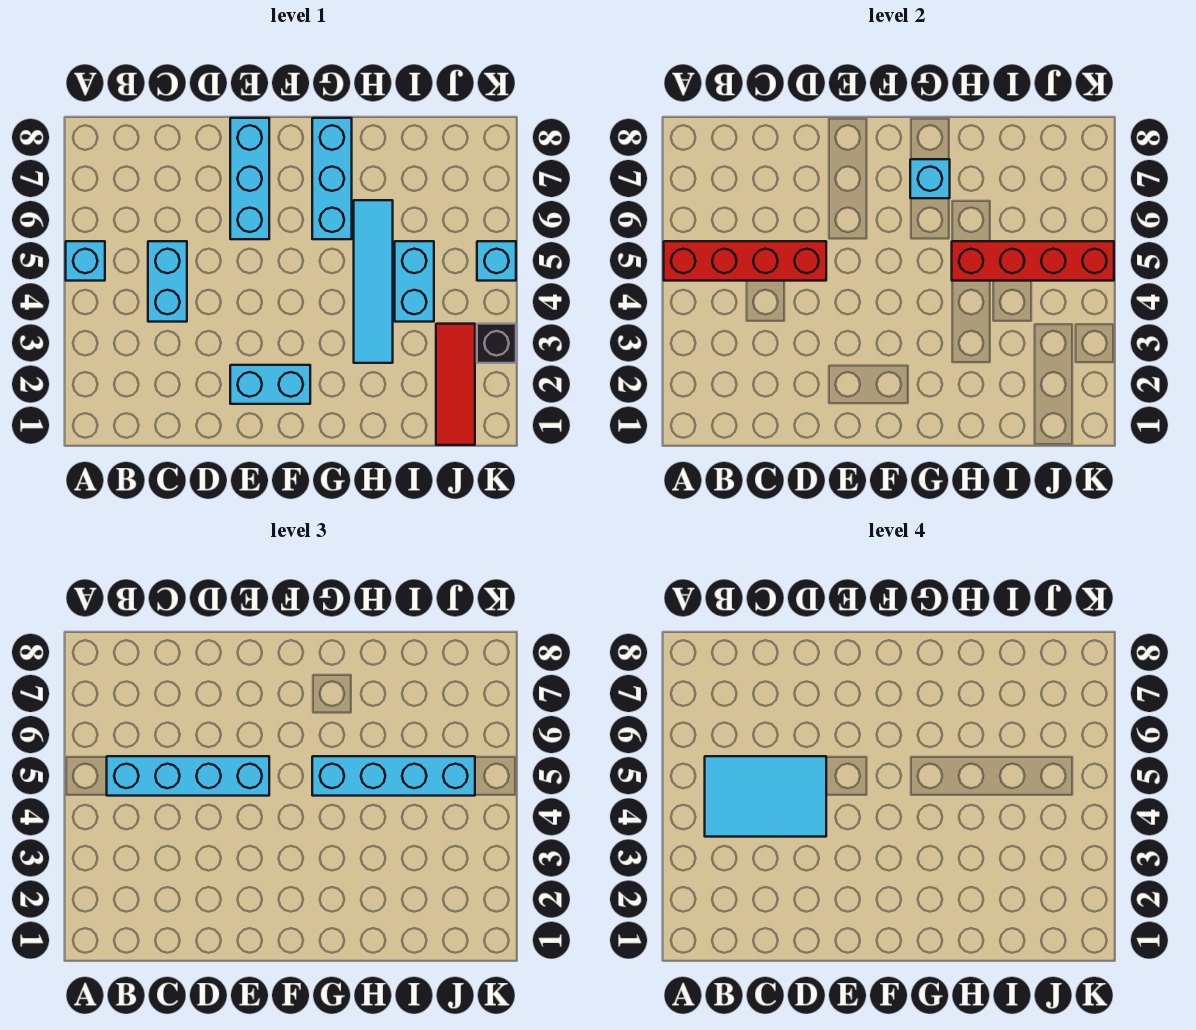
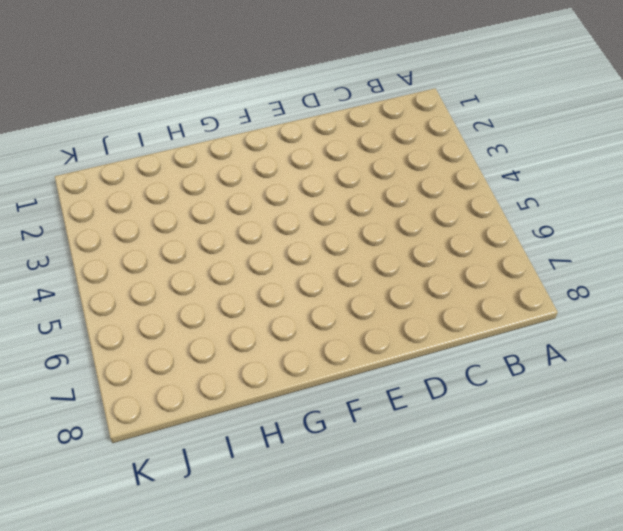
none -> cyan brick A5 level 1
none -> cyan brick C4:C5 level 1
none -> cyan brick E2:F2 level 1

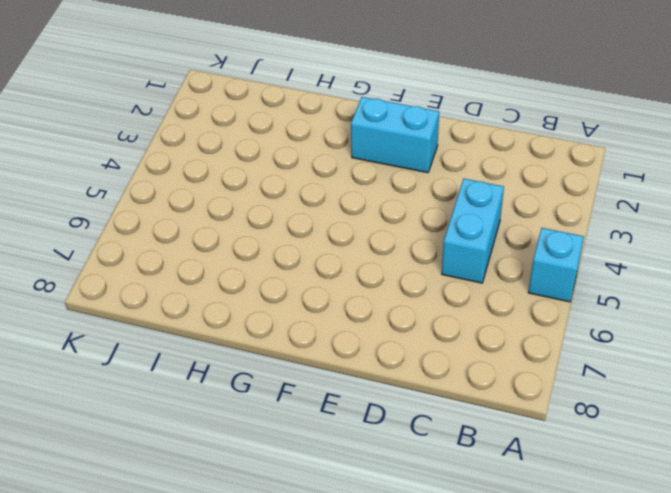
none -> cyan brick E6:E8 level 1
none -> cyan brick G6:G8 level 1
none -> cyan tile H3:H6 level 1

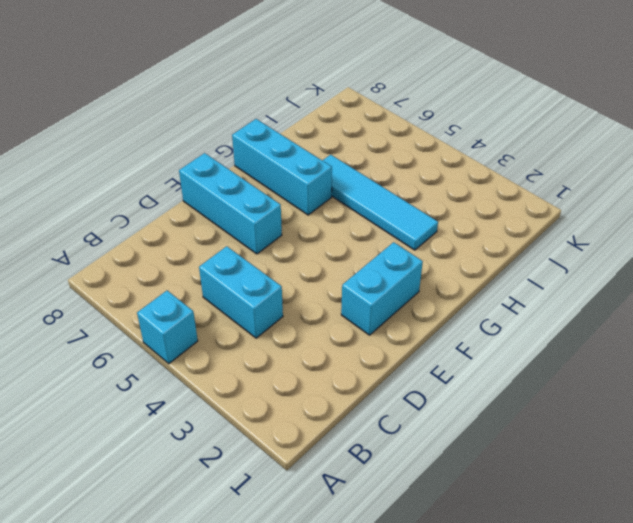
none -> cyan brick I4:I5 level 1
none -> red tile J1:J3 level 1
none -> black brick K3 level 1

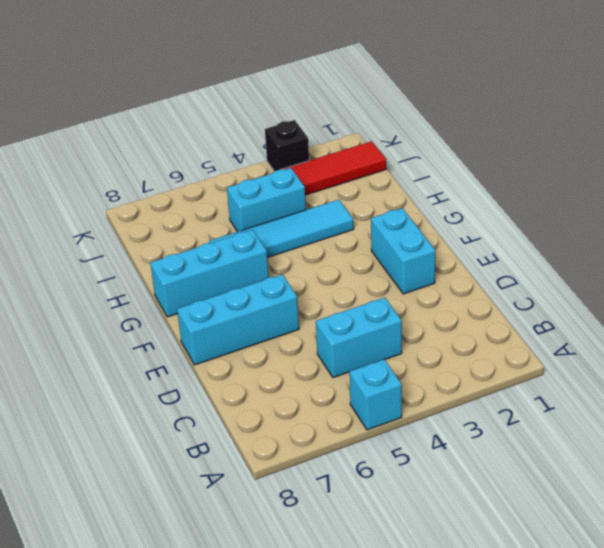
none -> cyan brick K5 level 1
none -> red brick A5:D5 level 2
none -> cyan brick G7 level 2

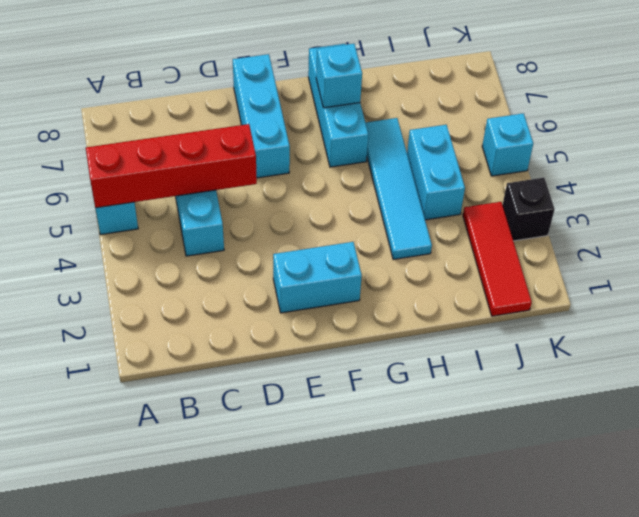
none -> red brick H5:K5 level 2
none -> cyan brick B5:E5 level 3
none -> cyan brick G5:J5 level 3

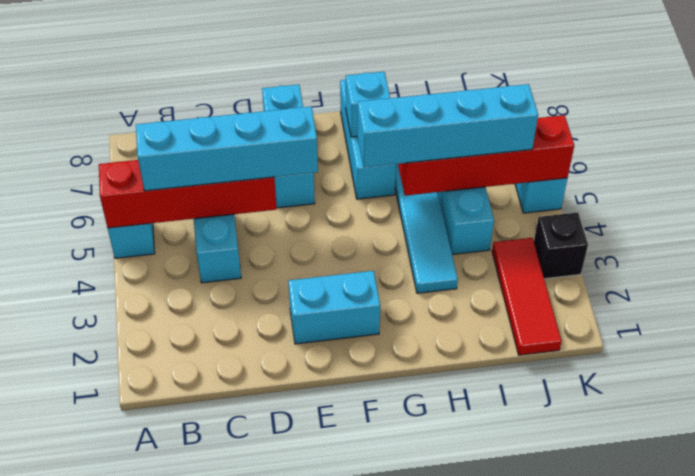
none -> cyan tile B4:D5 level 4

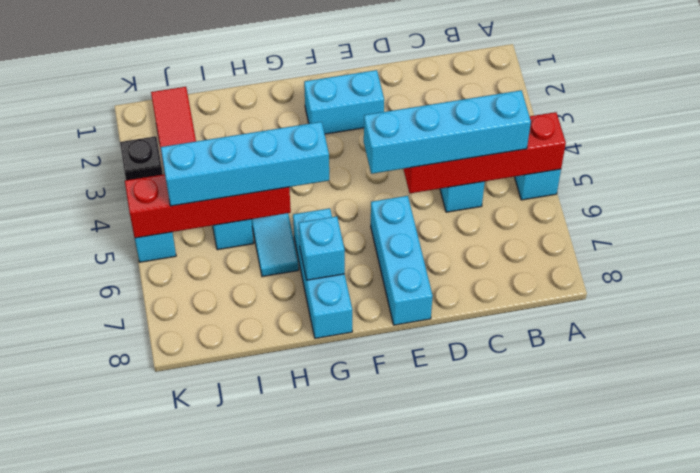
none -> cyan tile B4:D5 level 4

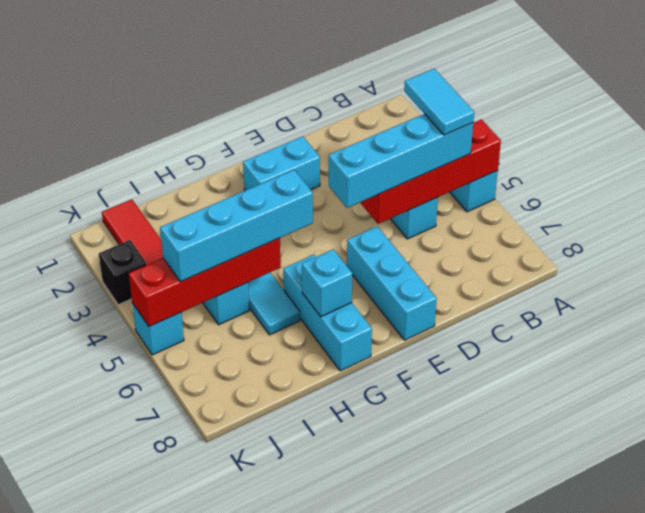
cyan tile B4:B5 level 4 -> cyan tile B4:D5 level 4

